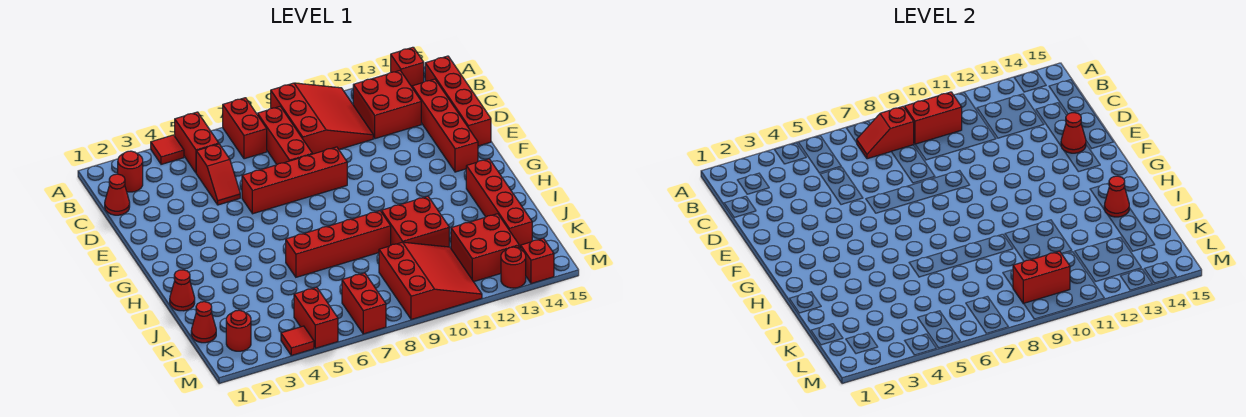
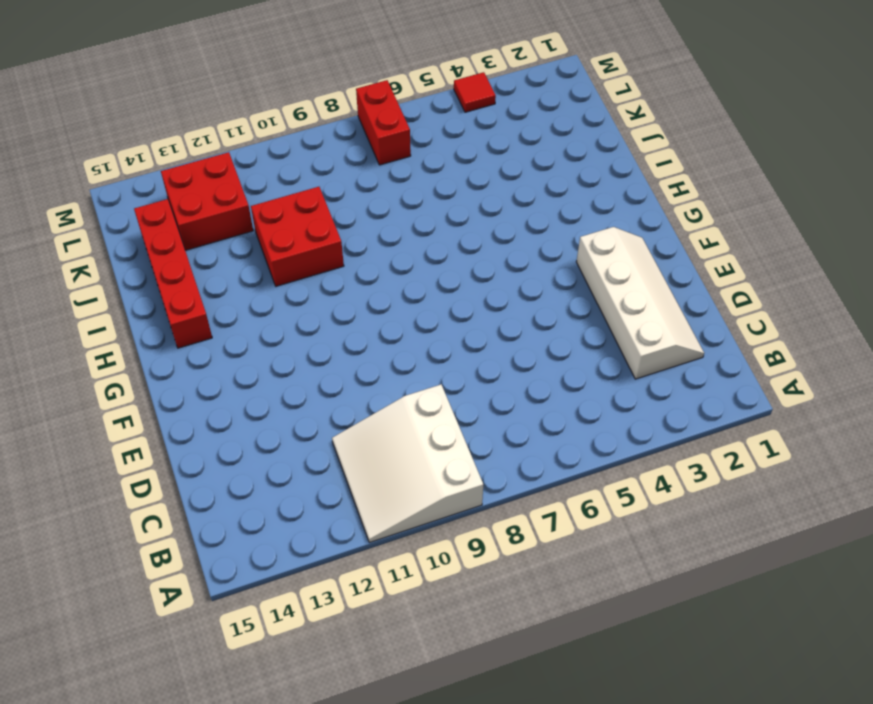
white slope A9:C11 level 1 top 9 -> red slope A9:C11 level 1 top 9
white slope C2:F3 level 1 top 3 -> none
none -> red tile A4 level 1
none -> red brick A5:B5 level 1
none -> red brick A7:B7 level 1
none -> red brick A14 level 1

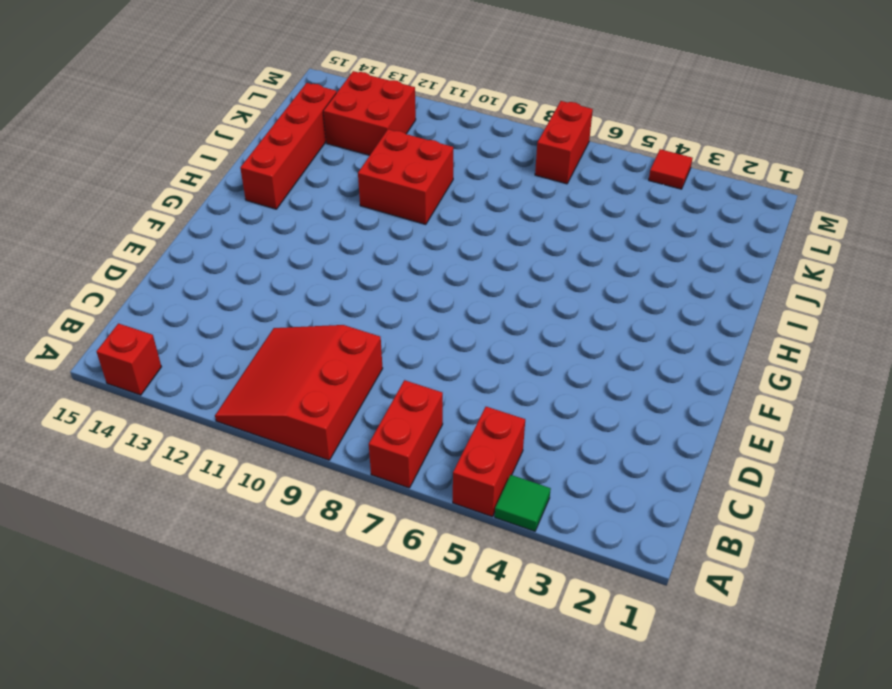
green tile A4 level 1 -> red tile A4 level 1
none -> red round brick B2 level 1
none -> red brick B8:D8 level 1
none -> red brick B12:C13 level 1
none -> red brick B15:E15 level 1

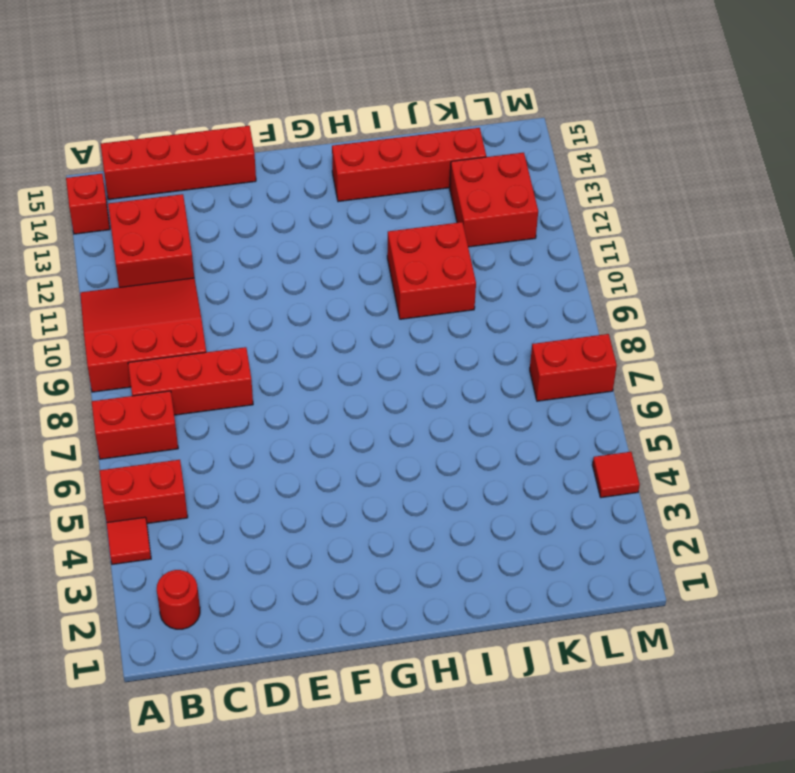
none -> red cone C1 level 1
none -> red slope C5:D5 level 1 top C
none -> red brick C14:F14 level 1
none -> red brick E6:E9 level 1

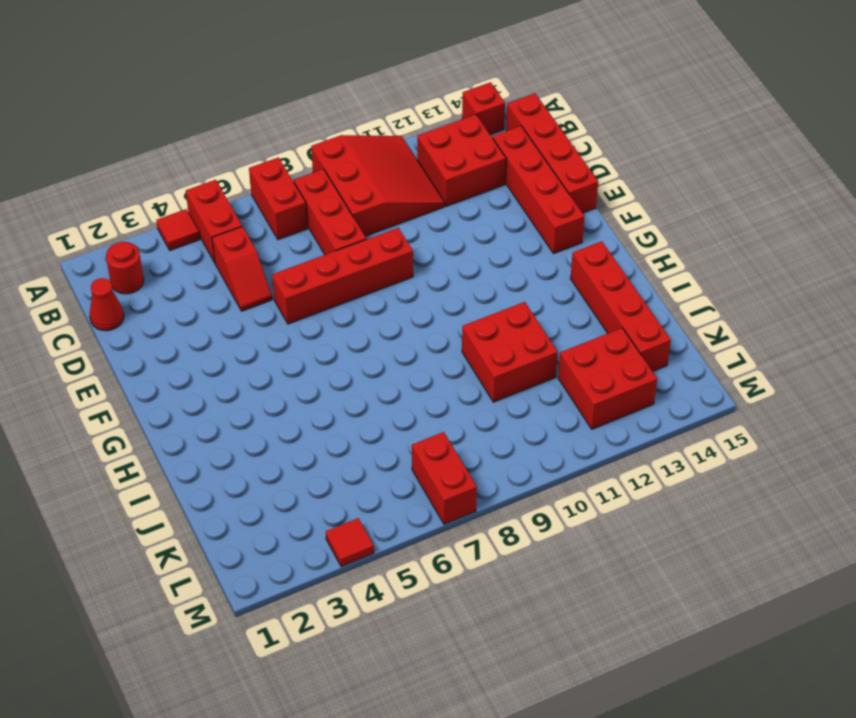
none -> red cone I1 level 1
none -> red brick I6:I9 level 1
none -> red cone K1 level 1
none -> red slope K9:M11 level 1 top 9

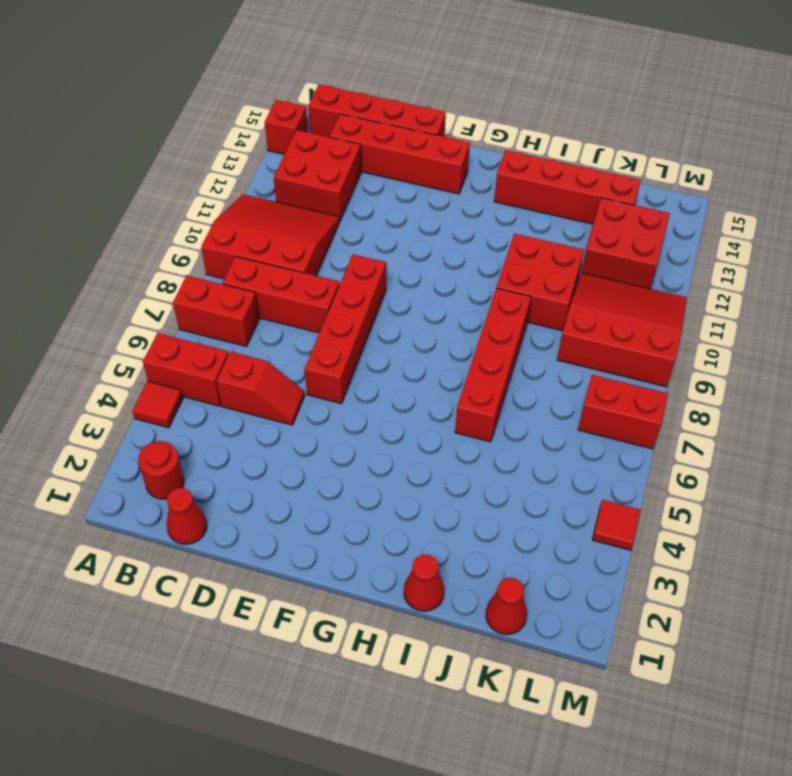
none -> red round brick L2 level 1
none -> red brick L5:M5 level 1
none -> red round brick M13 level 1
none -> red brick M14 level 1

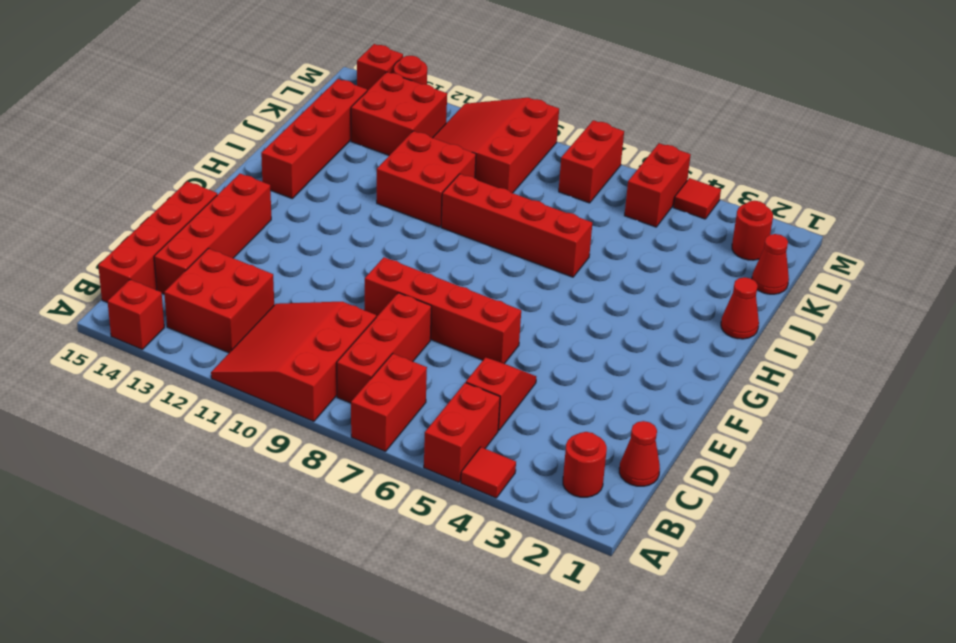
none -> red slope B7:B8 level 2 top 8
none -> red brick B9:B10 level 2
none -> red cone E14 level 2
none -> red cone I14 level 2

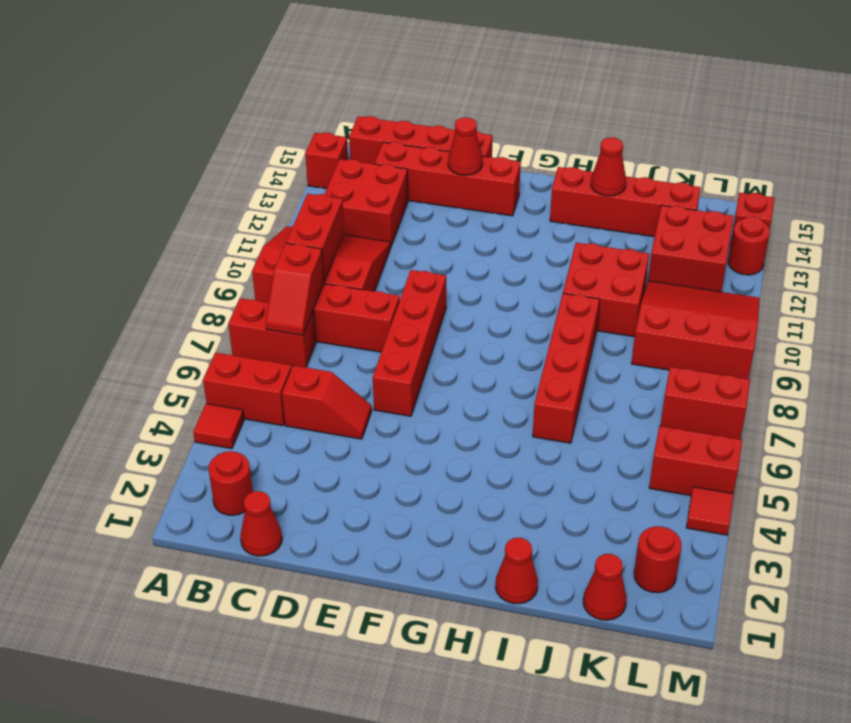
none -> red brick L9:L10 level 2

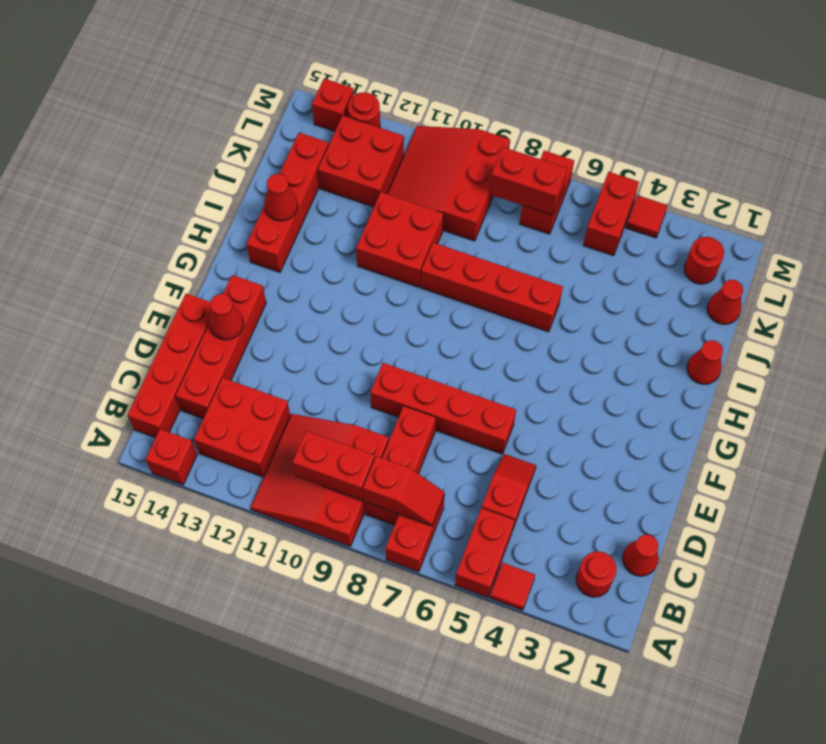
red brick L7:L8 level 2 -> red brick L9:L10 level 2

